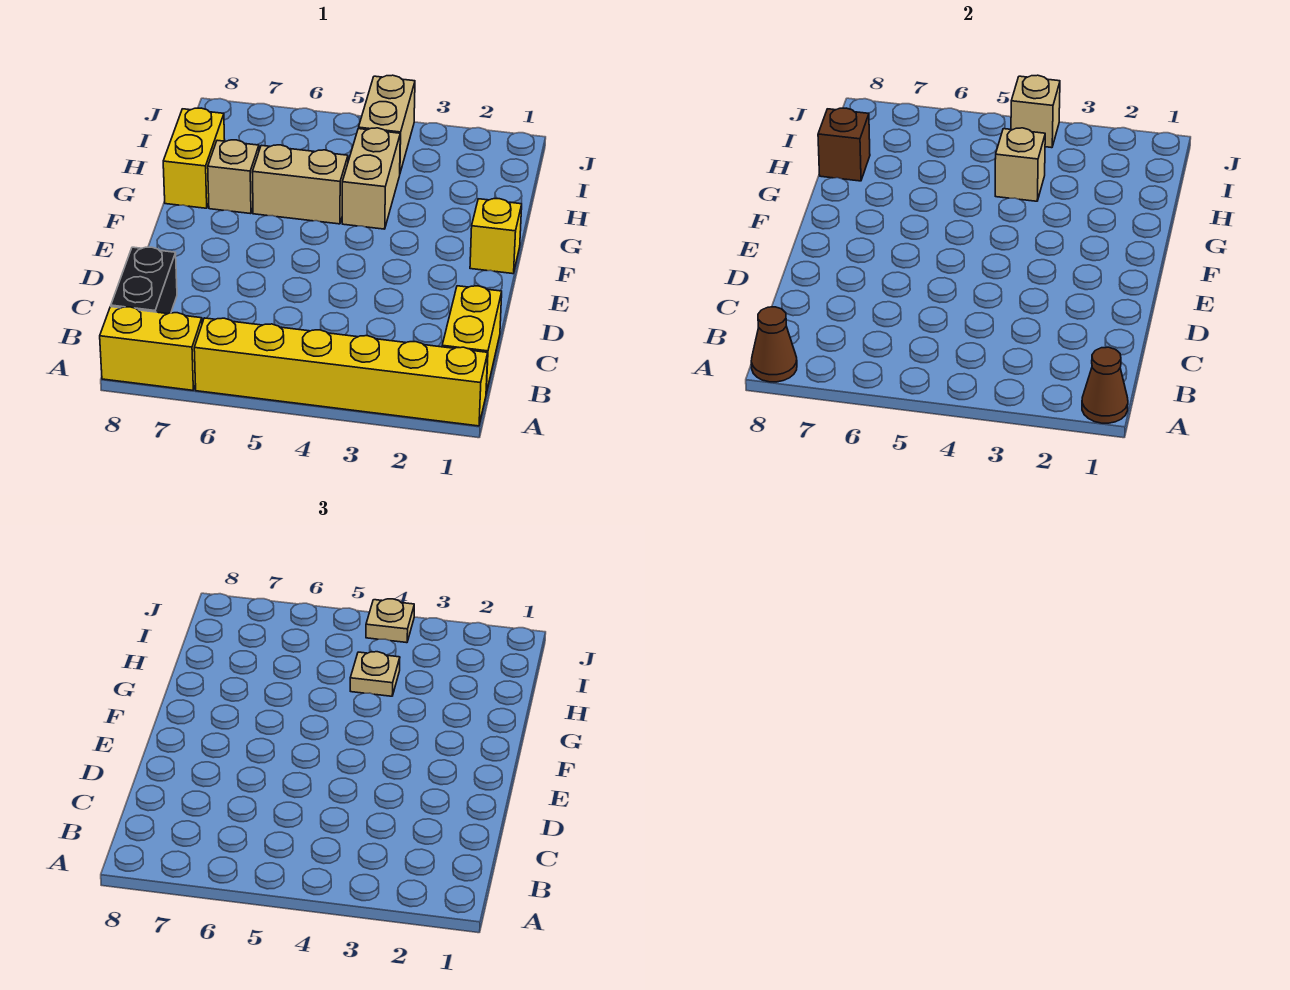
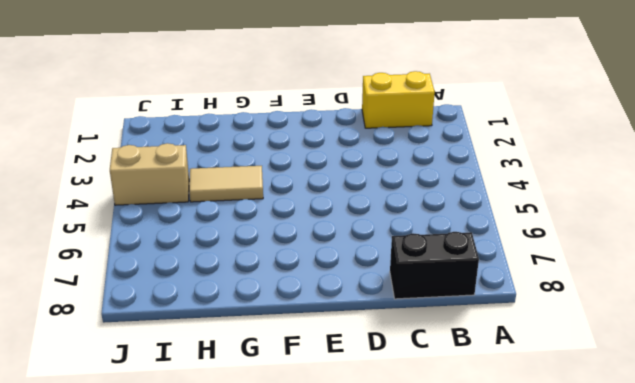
tan tile G4:H4 level 1 -> tan brick G4:H4 level 1
none -> yellow brick A1:A6 level 1
none -> yellow brick A7:A8 level 1
none -> yellow brick F1 level 1

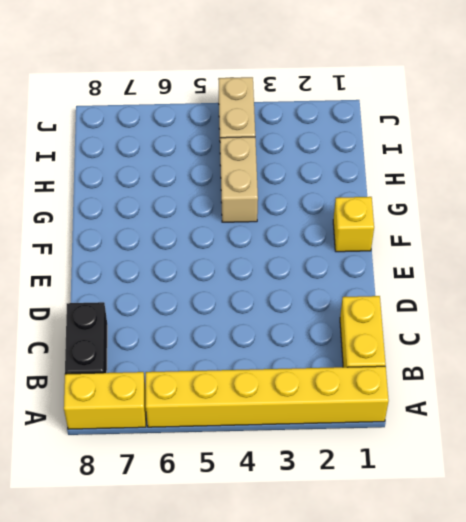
none -> tan brick G5:G6 level 1
none -> tan brick G7 level 1
none -> yellow brick G8:H8 level 1

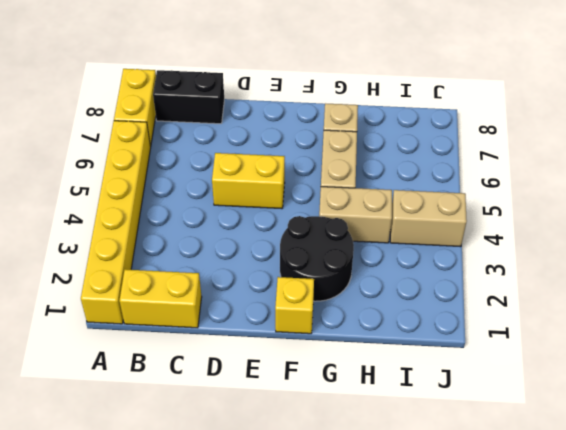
yellow brick D5:E5 level 1 -> yellow brick G8:H8 level 1
black round brick F2:G3 level 1 -> none
none -> brown cone A1 level 2
none -> brown cone A8 level 2
none -> tan brick H4 level 2

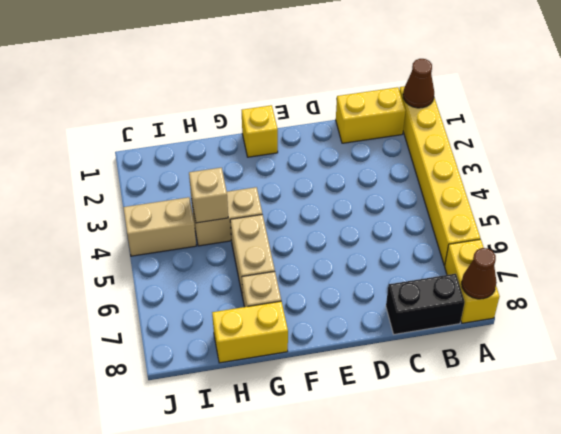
none -> brown brick H8 level 2
none -> tan brick J4 level 2
none -> tan plate H4 level 3

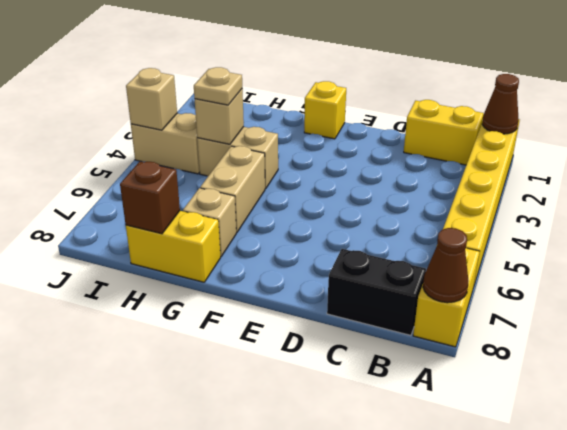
none -> tan plate J4 level 3

